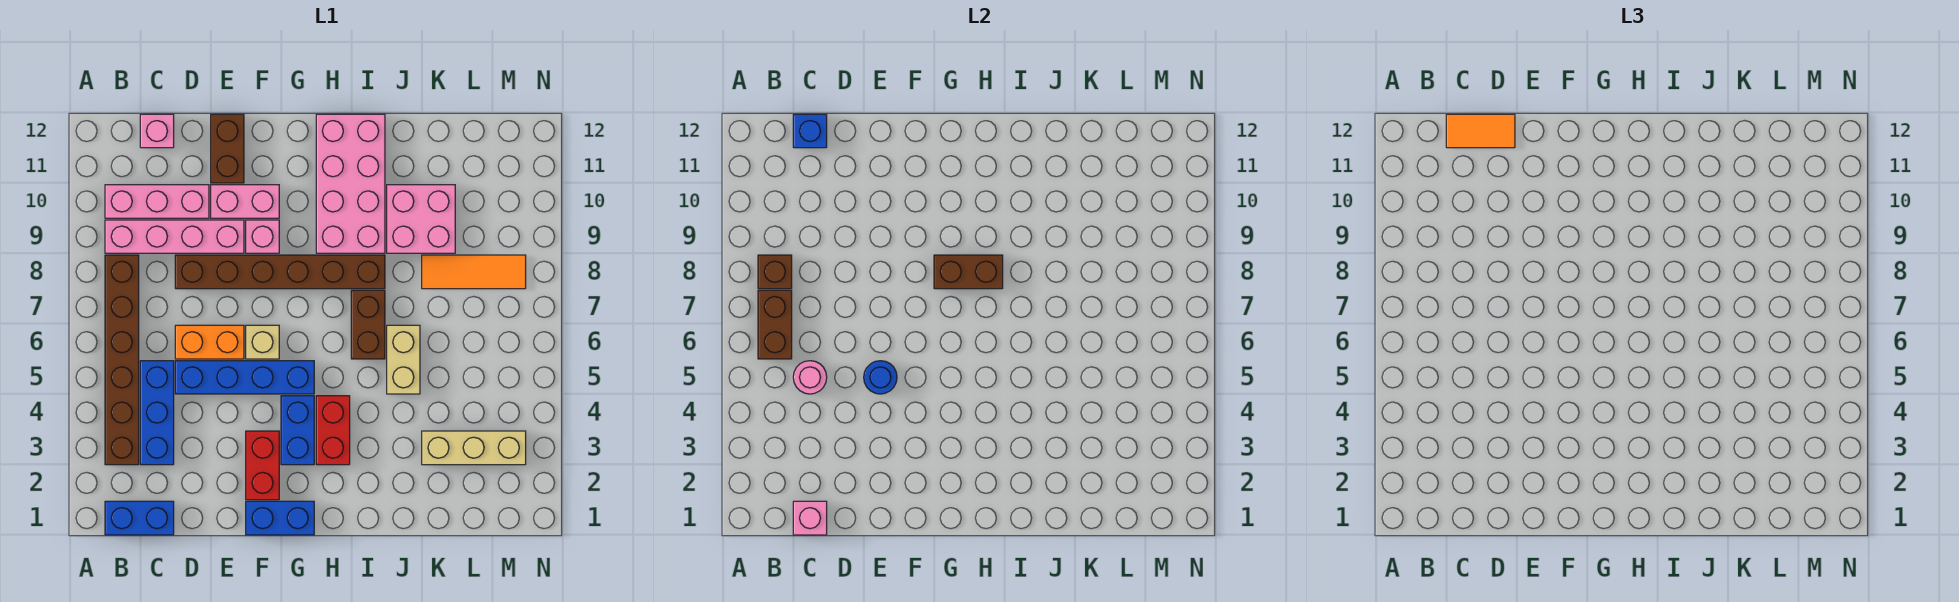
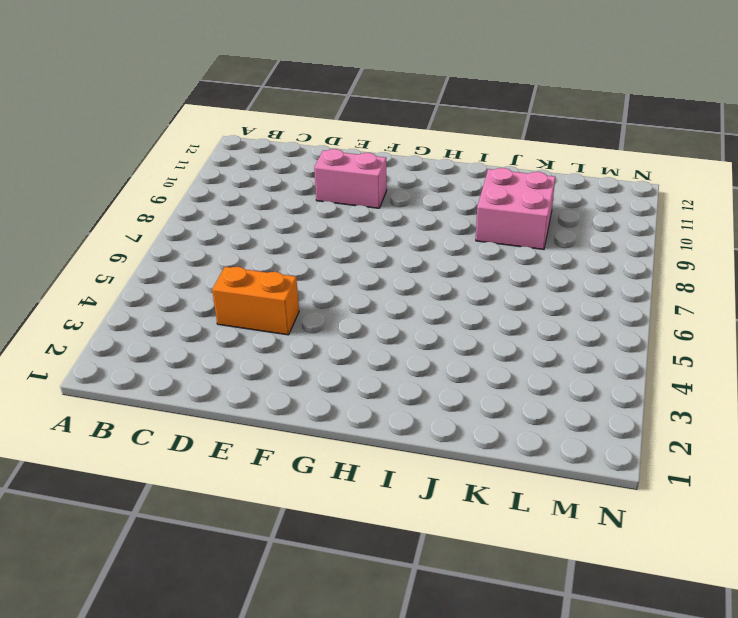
orange brick D4:E4 level 1 -> orange brick D6:E6 level 1
none -> blue brick B1:C1 level 1
none -> brown brick B3:B8 level 1
none -> pink brick B9:E9 level 1
none -> pink brick B10:D10 level 1

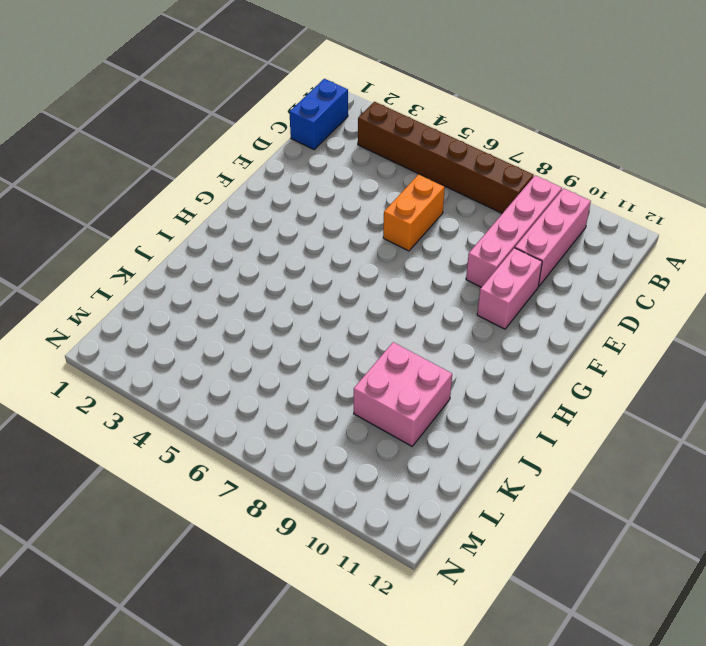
none -> blue brick C3:C5 level 1
none -> pink brick C12 level 1
none -> blue brick D5:G5 level 1
none -> brown brick D8:I8 level 1

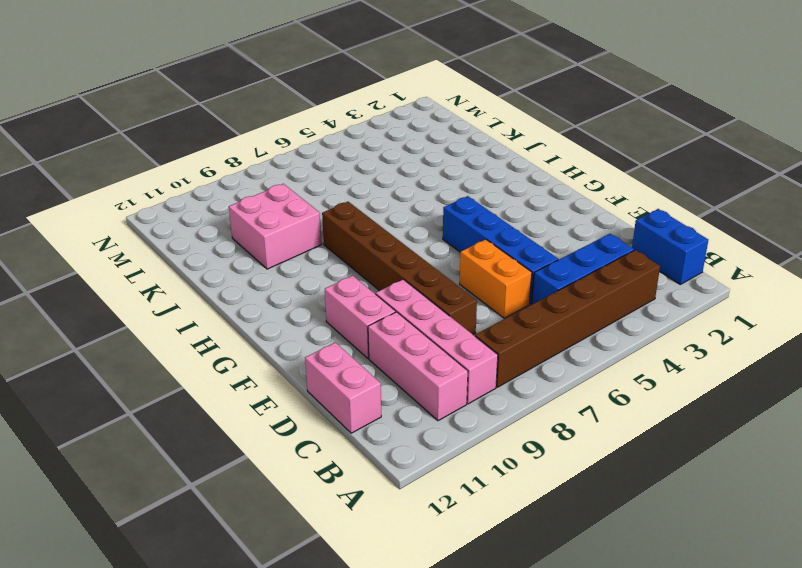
pink brick C12:D12 level 1 -> pink brick C12 level 1
none -> brown brick E11:E12 level 1
none -> blue brick F1:G1 level 1
none -> red brick F2:F3 level 1
none -> tan brick F6 level 1

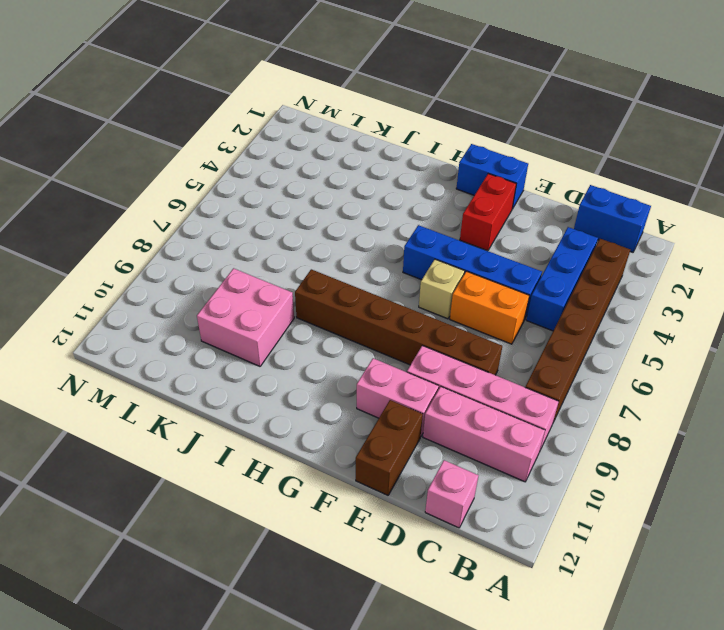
none -> pink brick F9 level 1
none -> blue brick G3:G4 level 1
none -> red brick H3:H4 level 1
none -> pink brick H9:I12 level 1

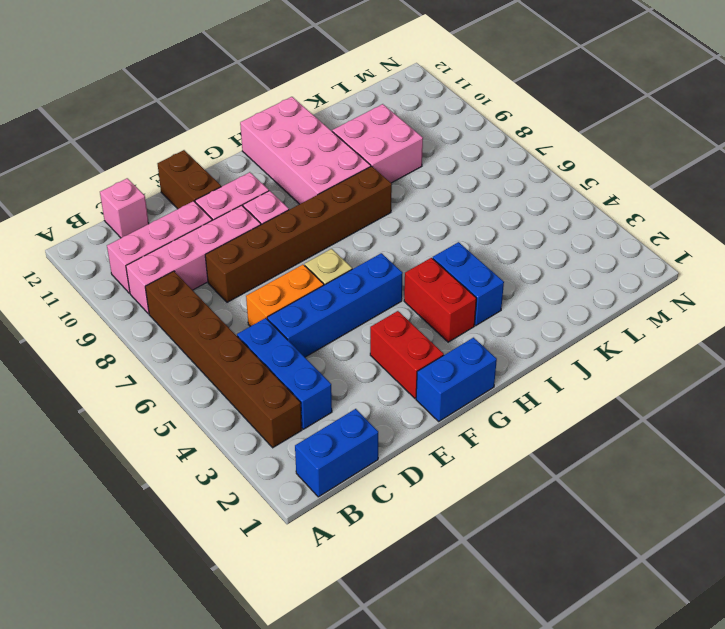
blue brick I3:I4 level 1 -> blue brick G3:G4 level 1
none -> brown brick I6:I7 level 1
none -> tan brick J5:J6 level 1
none -> tan brick K3:M3 level 1
none -> orange tile K8:M8 level 1

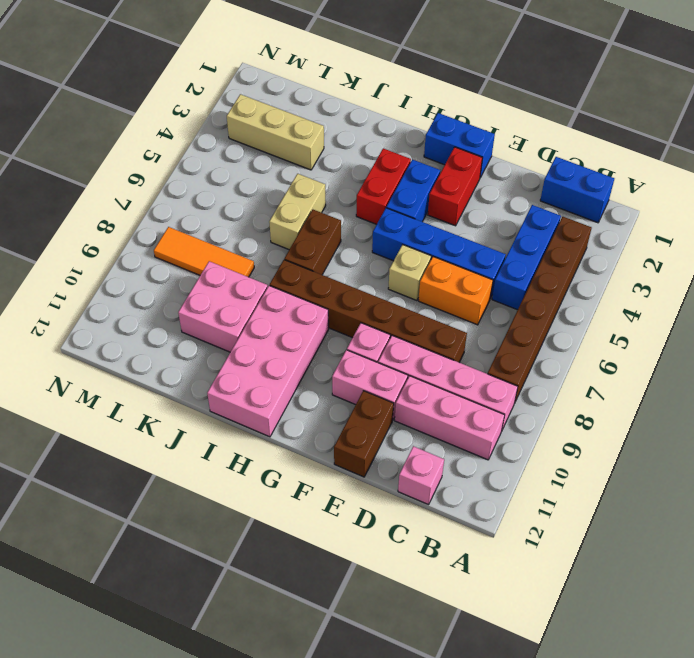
none -> brown brick B6:B7 level 2
none -> brown brick B8 level 2
none -> pink brick C1 level 2
none -> pink round brick C5 level 2

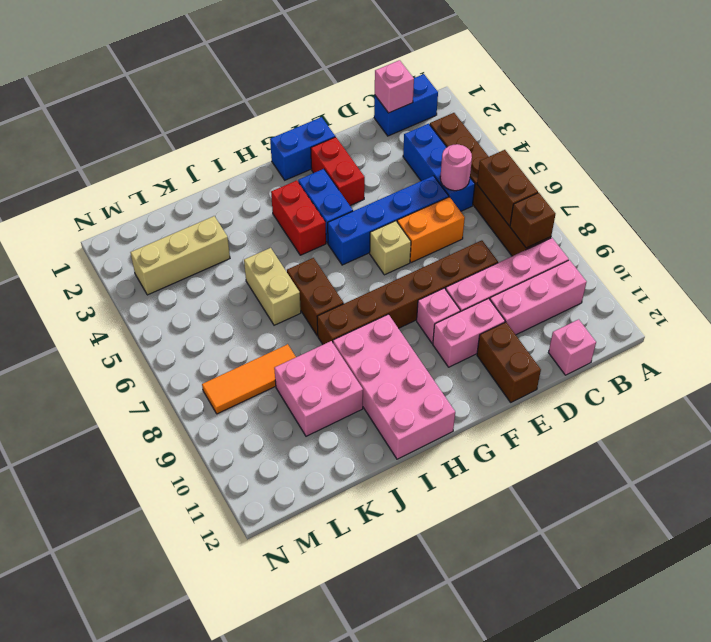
none -> blue brick C12 level 2
none -> blue round brick E5 level 2
none -> brown brick G8:H8 level 2
none -> orange tile C12:D12 level 3

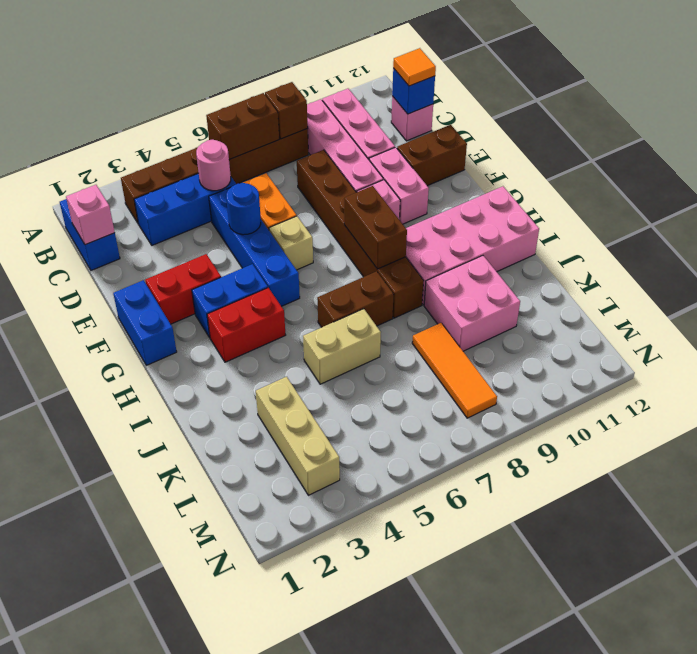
orange tile C12 level 3 -> orange tile C12:D12 level 3

